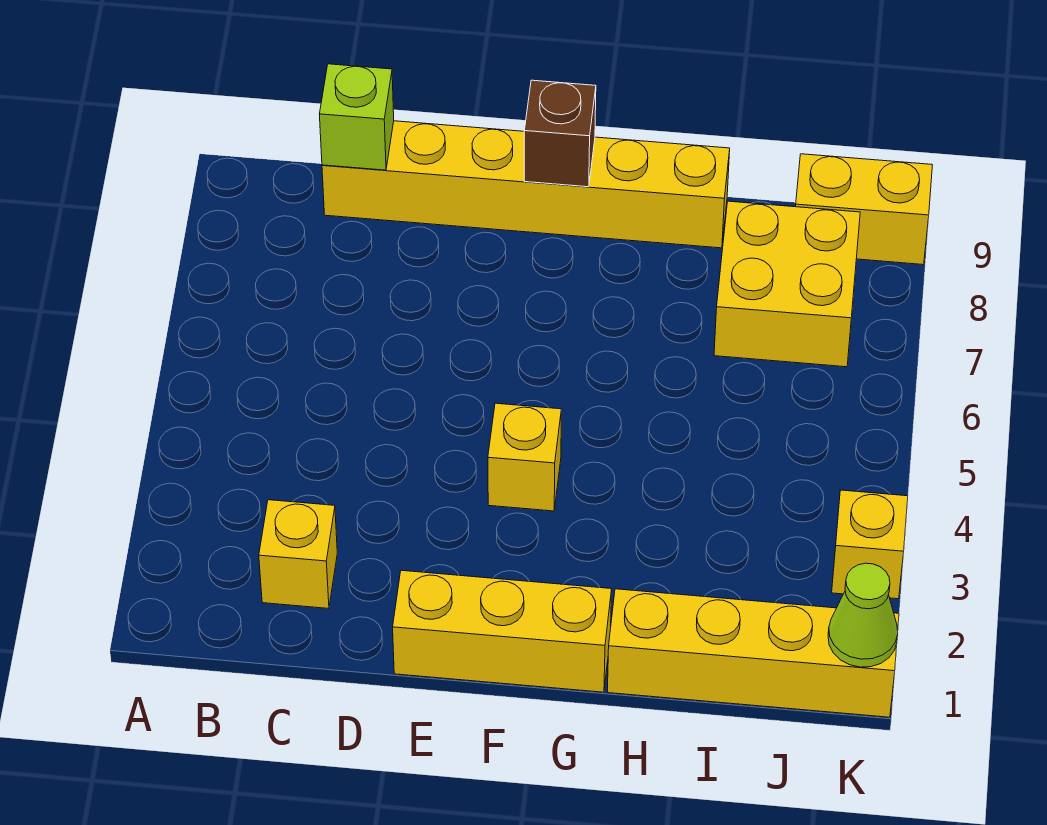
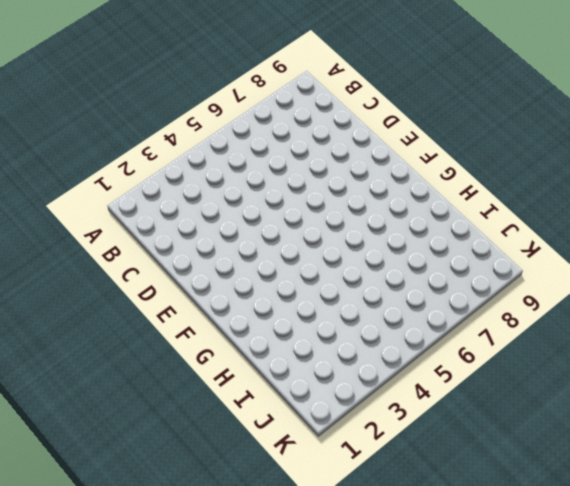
none -> yellow brick C2 level 1
none -> yellow brick C9:H9 level 1

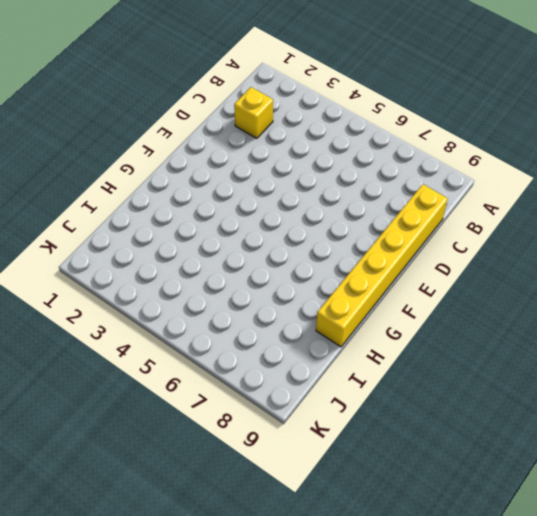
none -> yellow brick E1:G1 level 1
none -> yellow brick F4 level 1

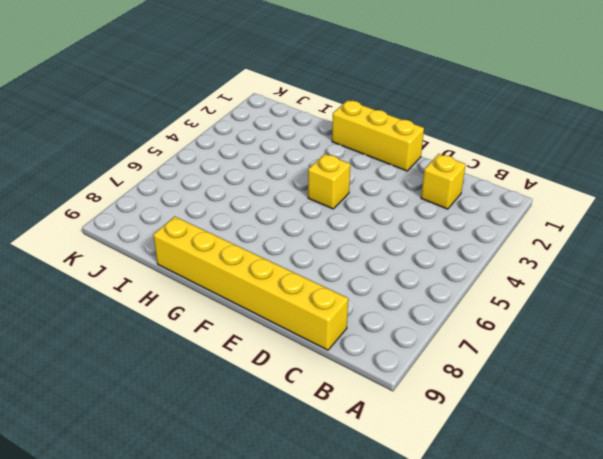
none -> yellow brick H1:K1 level 1
none -> yellow brick I7:J8 level 1

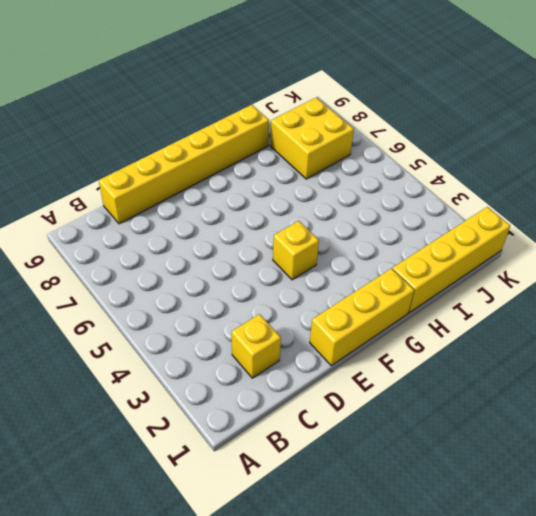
none -> yellow brick J9:K9 level 1
none -> yellow brick K3 level 1

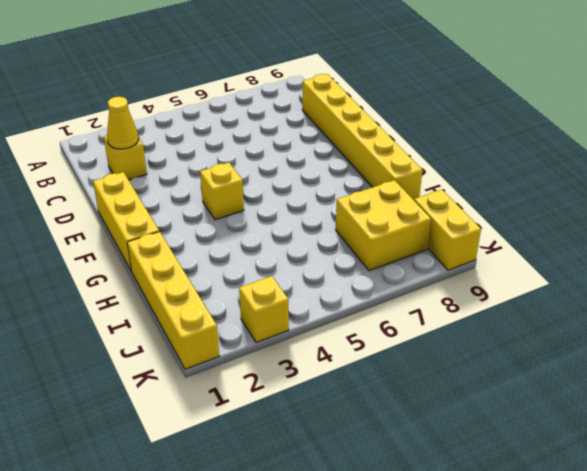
yellow cone C2 level 2 -> none
none -> lime brick C9 level 2
none -> brown brick F9 level 2

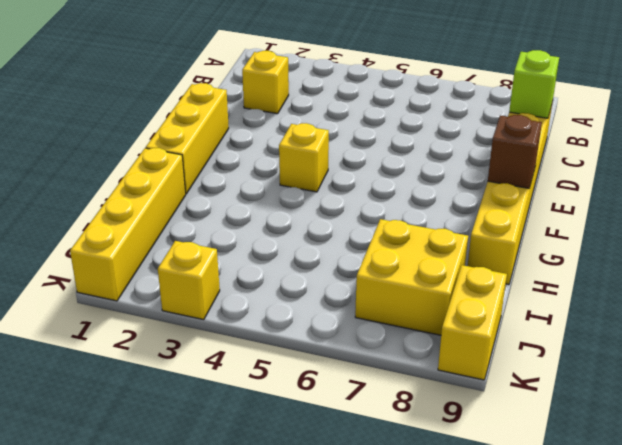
none -> lime cone K1 level 2

